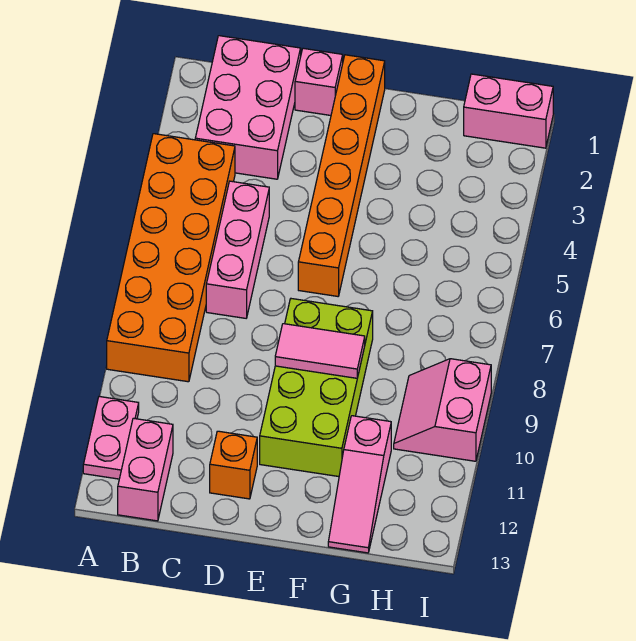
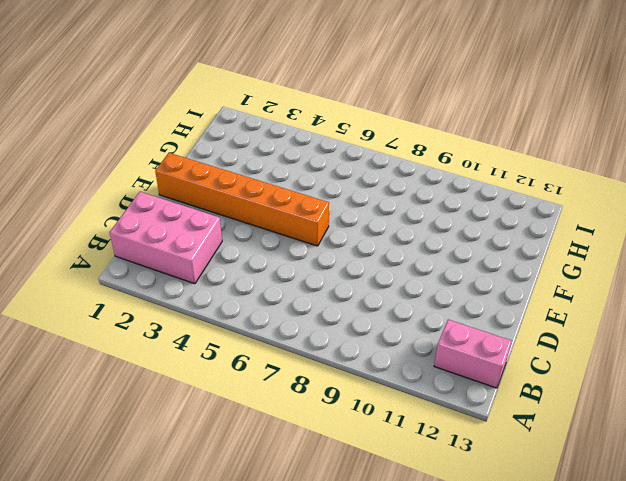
none -> orange brick A4:B9 level 1
none -> pink plate A11:A12 level 1
none -> pink brick C5:C7 level 1

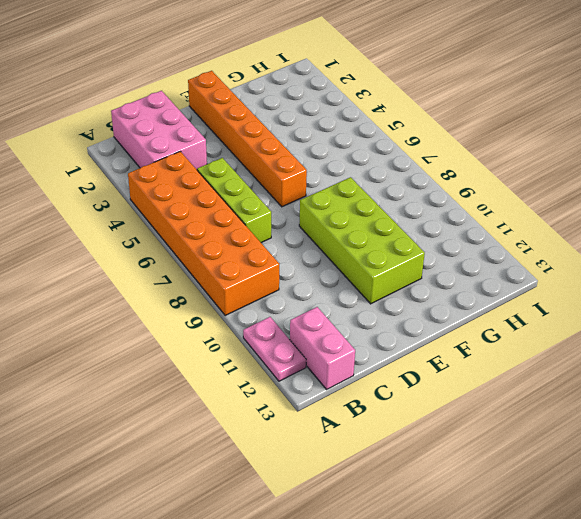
lime brick C5:C7 level 1 -> pink brick C5:C7 level 1
none -> pink brick D1 level 1
none -> orange brick D12 level 1
none -> pink slope G11:G13 level 1 top 11

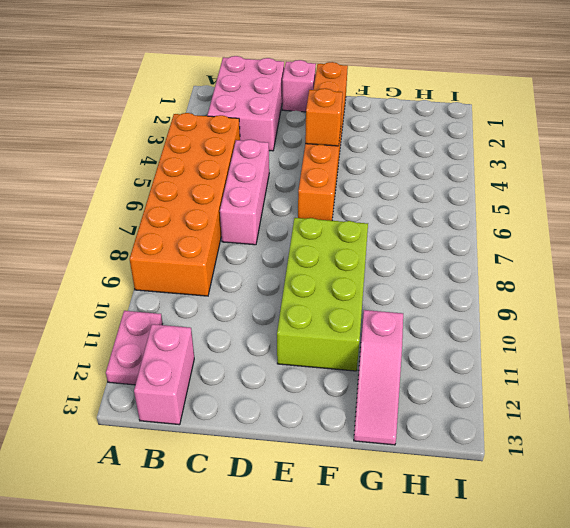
orange brick E4 level 2 -> orange brick D12 level 1
none -> pink brick H1:I1 level 1
none -> pink slope H9:I10 level 1 top I
none -> pink tile E9:F9 level 2

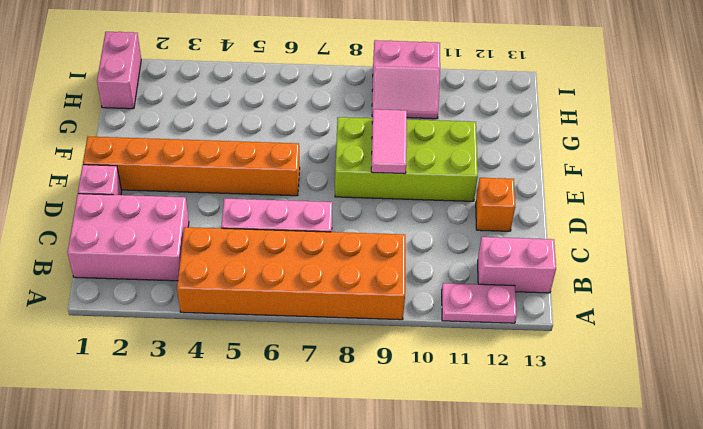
none -> pink slope G11:G13 level 1 top 11

